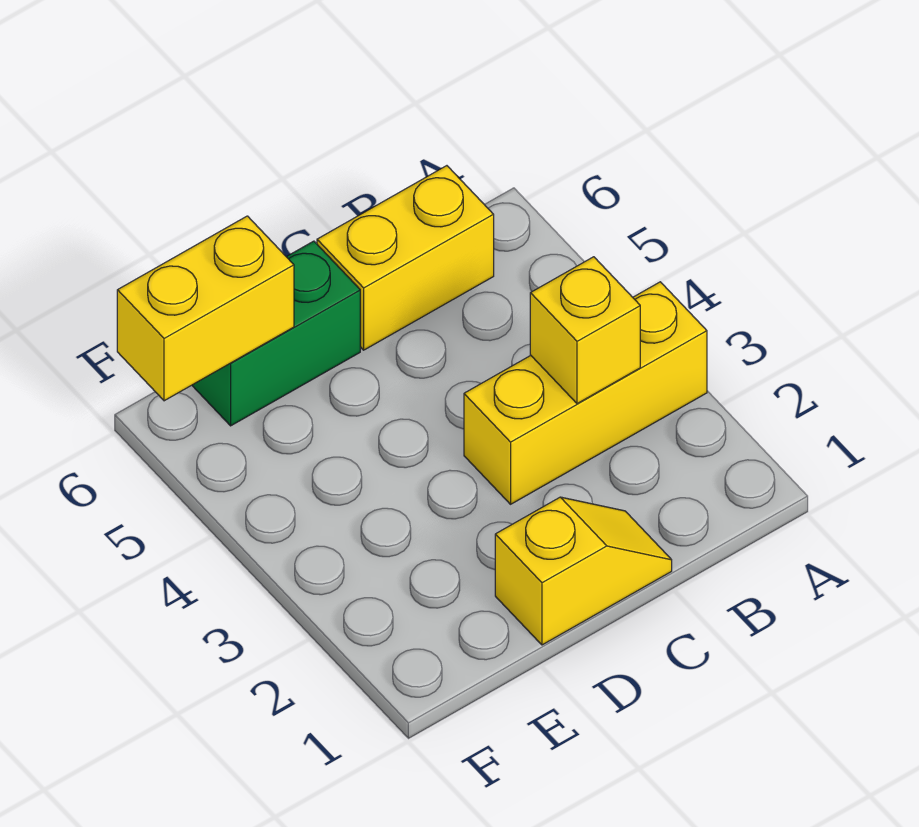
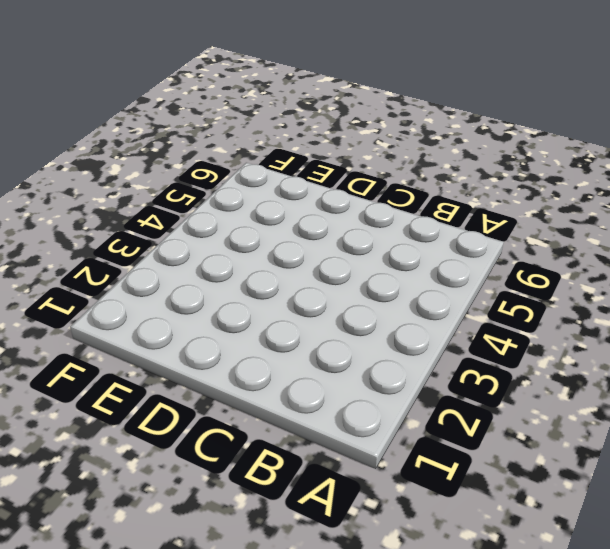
none -> yellow brick A3:C3 level 1
none -> yellow brick B6:C6 level 1

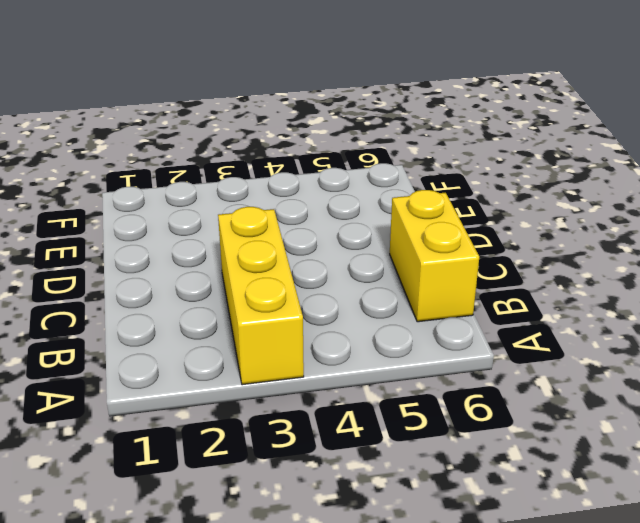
none -> yellow slope C1:D1 level 1 top D
none -> green brick D6:E6 level 1

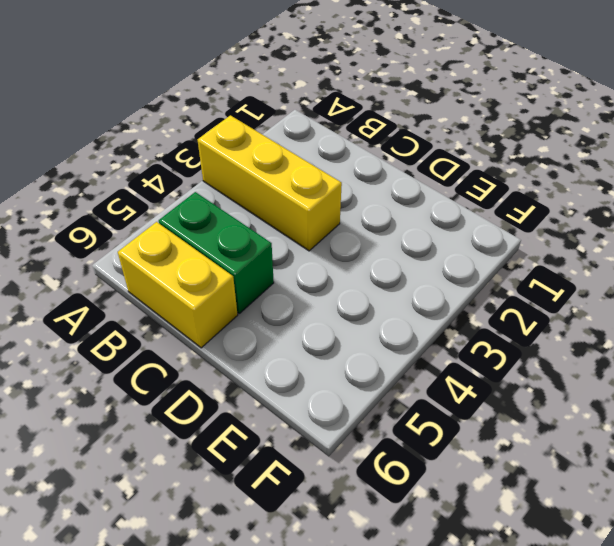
green brick B5:C5 level 1 -> green brick D6:E6 level 1
none -> yellow slope C1:D1 level 1 top D
none -> yellow brick B3 level 2

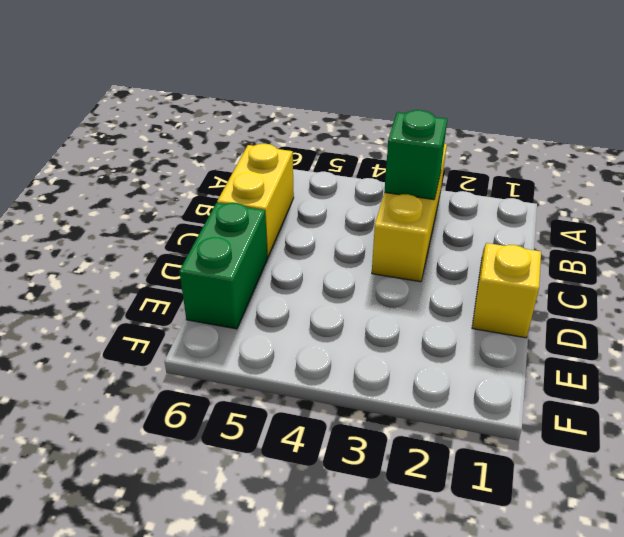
green brick B3 level 2 -> yellow brick B3 level 2
none -> yellow brick E6:F6 level 2

